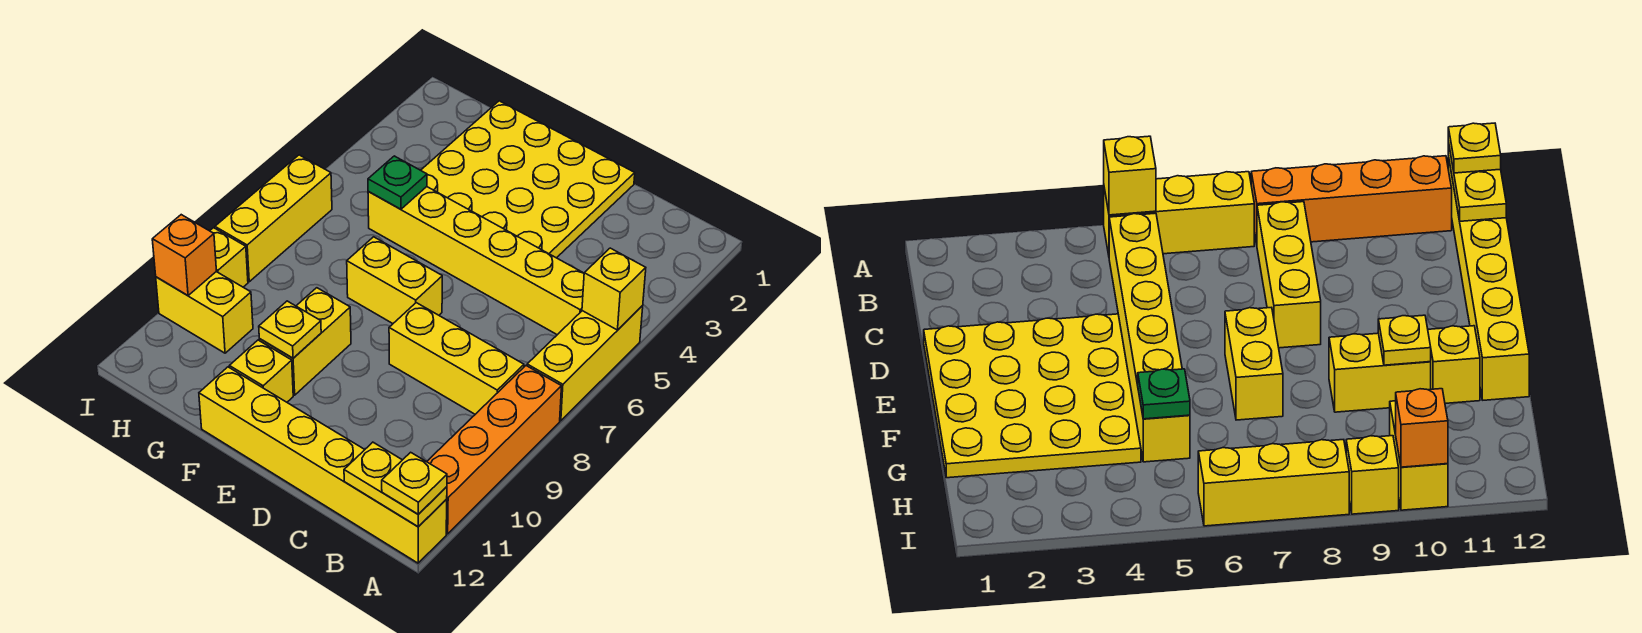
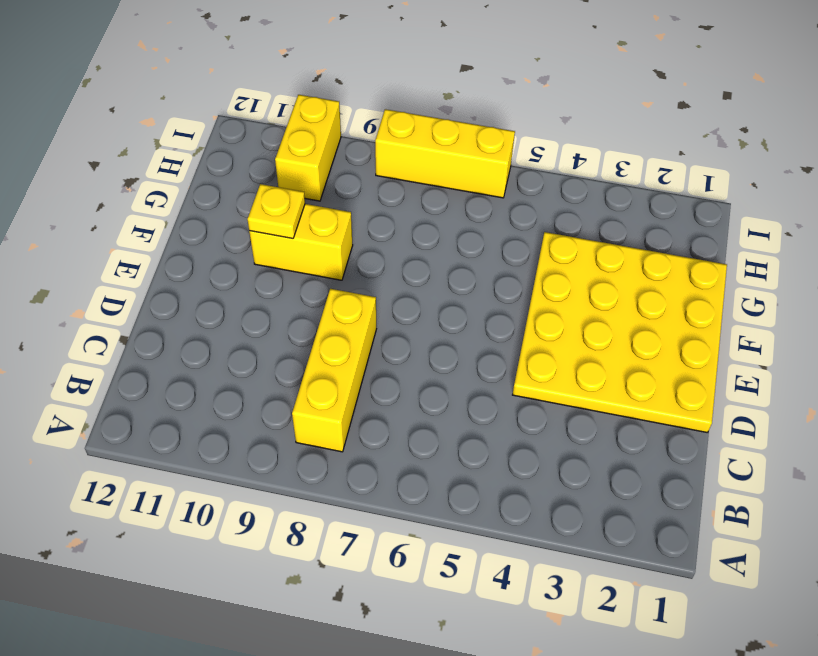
none -> yellow brick A5:A7 level 1
none -> orange brick A8:A11 level 1
none -> yellow brick A12:F12 level 1

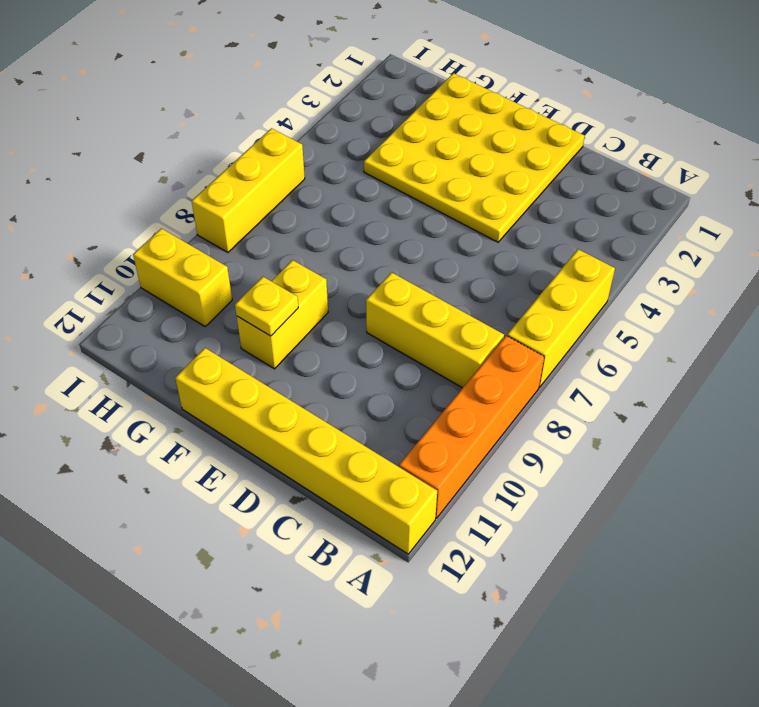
none -> yellow brick B5:G5 level 1
none -> yellow brick E7:F7 level 1
none -> yellow brick F11 level 1

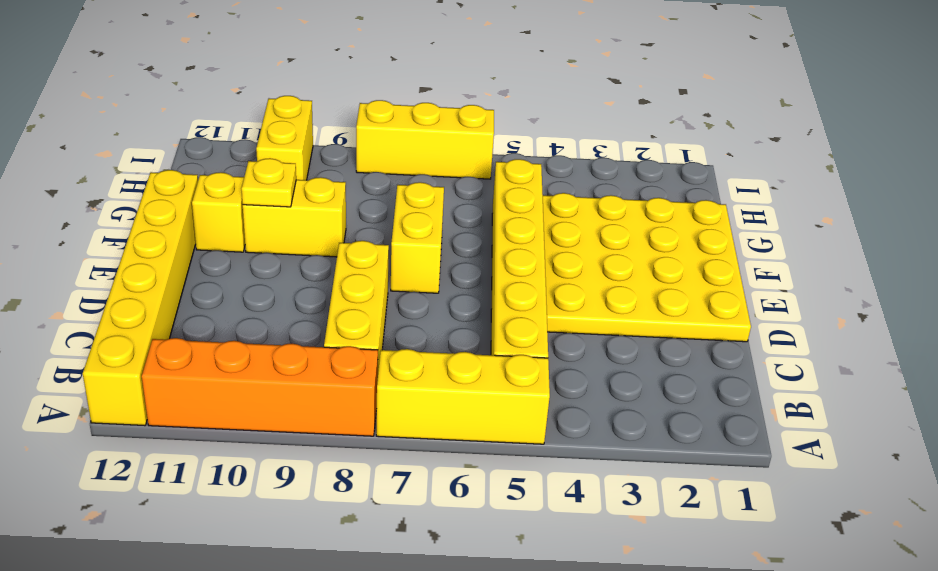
none -> yellow brick I9 level 1
none -> yellow brick A5 level 2
none -> yellow plate A12:B12 level 2

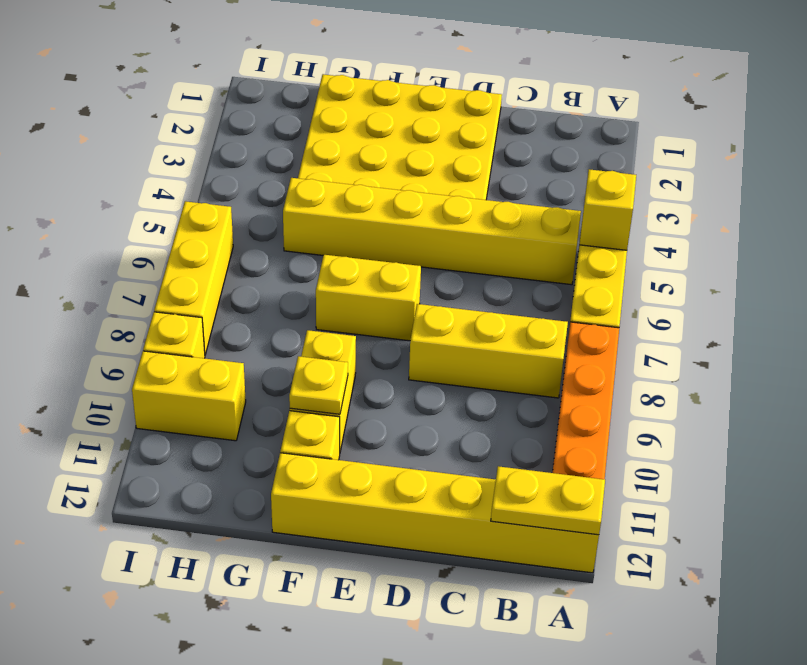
none -> green plate G5 level 2
none -> orange brick I10 level 2
none -> yellow plate A12 level 3

